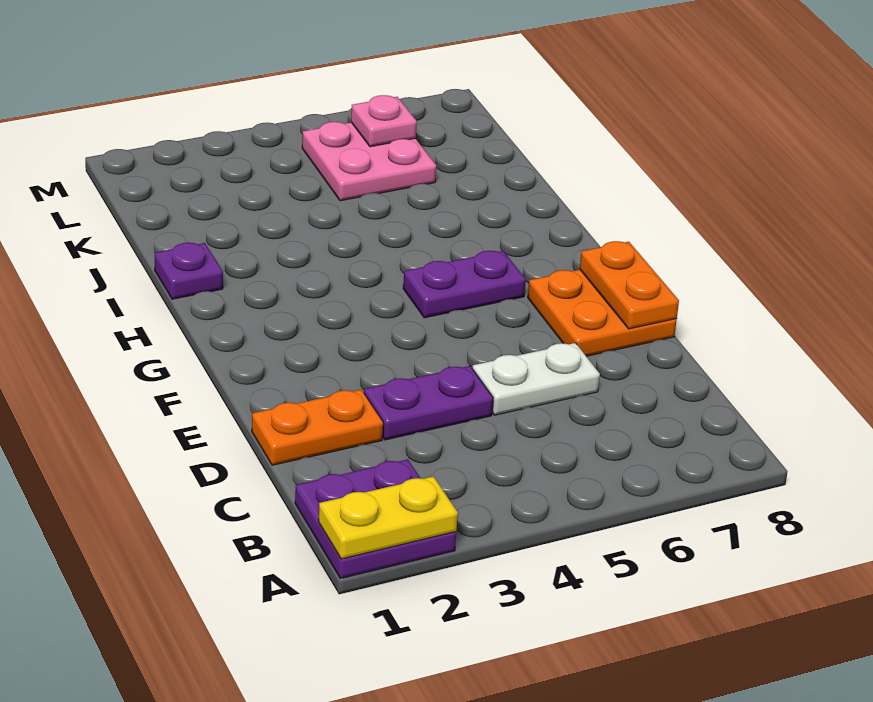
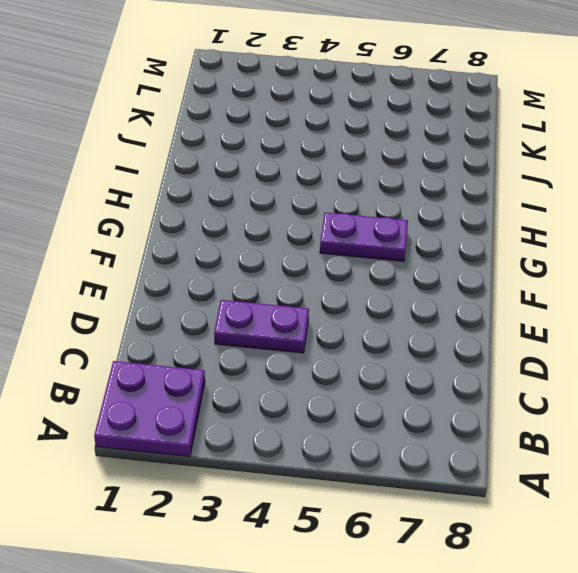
none -> orange plate D1:D2 level 1
none -> white plate D5:D6 level 1

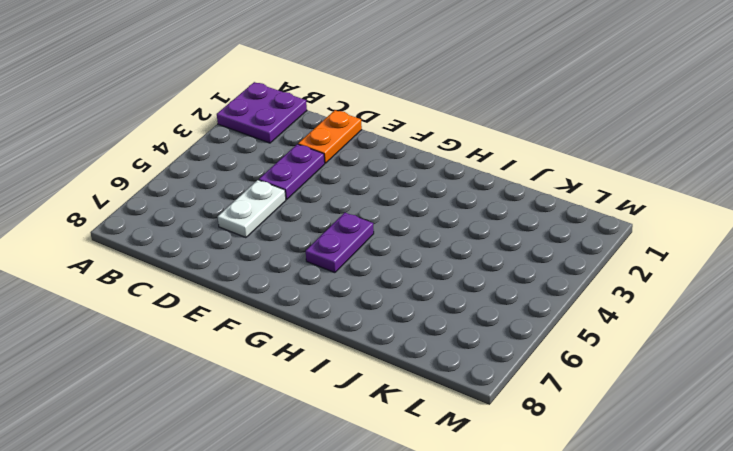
none -> orange plate E7:F8 level 1
none -> purple plate I1 level 1

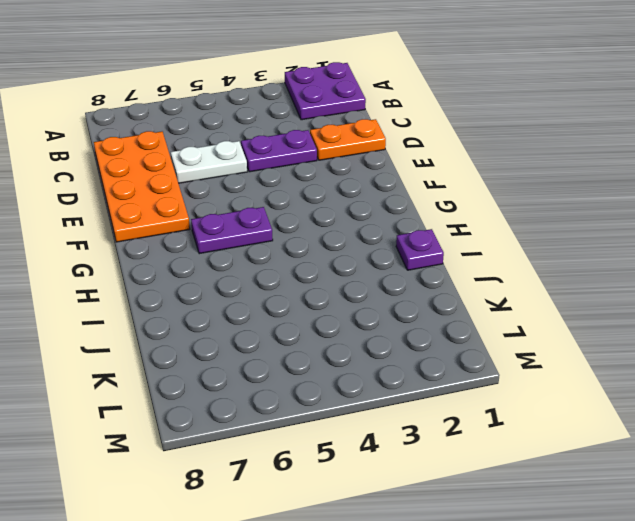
orange plate C7:F8 level 1 -> orange plate E7:F8 level 1
none -> pink plate K5:L6 level 1
none -> yellow plate A1:A2 level 2

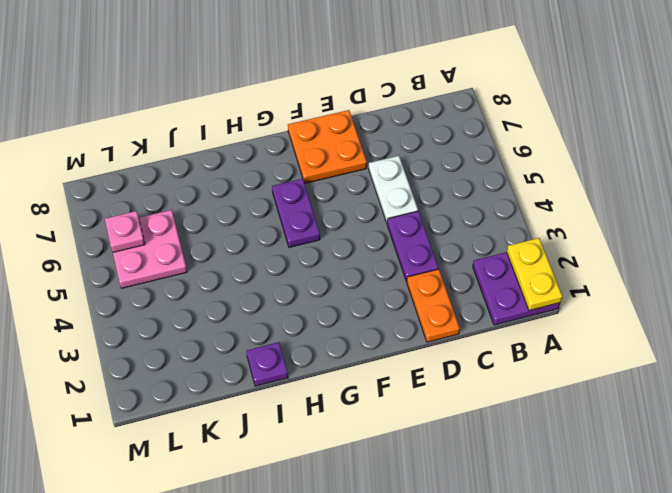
none -> orange plate E8:F8 level 2

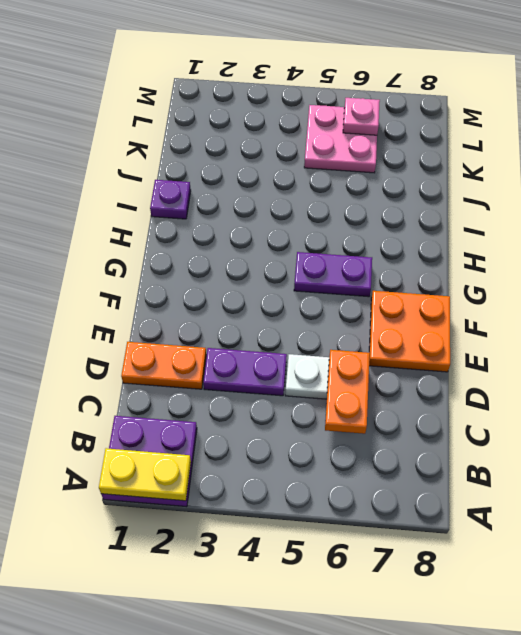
orange plate C6:D6 level 2 -> orange plate E8:F8 level 2

